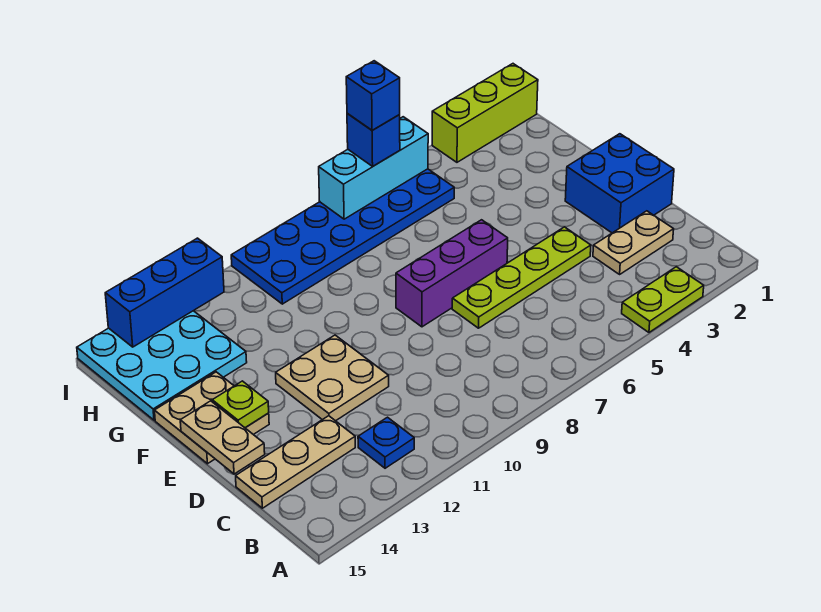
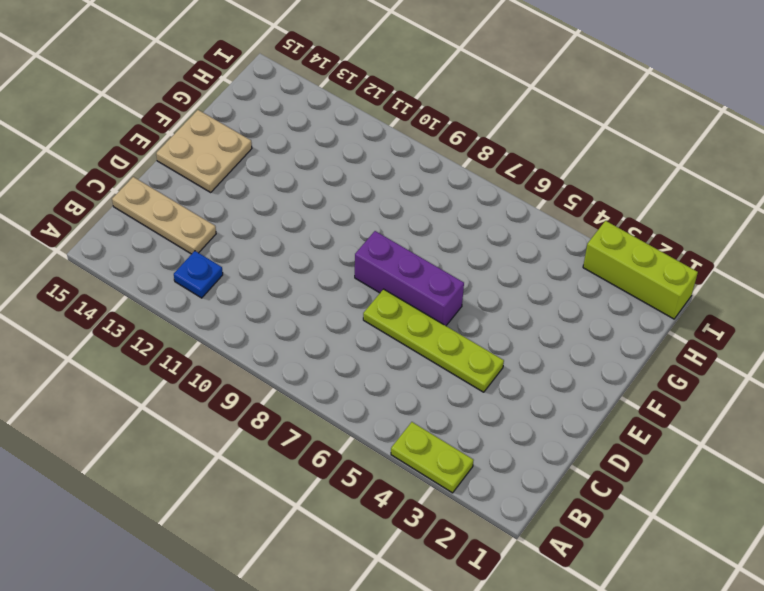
none -> tan plate C2:C3 level 1
none -> blue brick D1:E2 level 1
none -> tan plate D11:E12 level 1

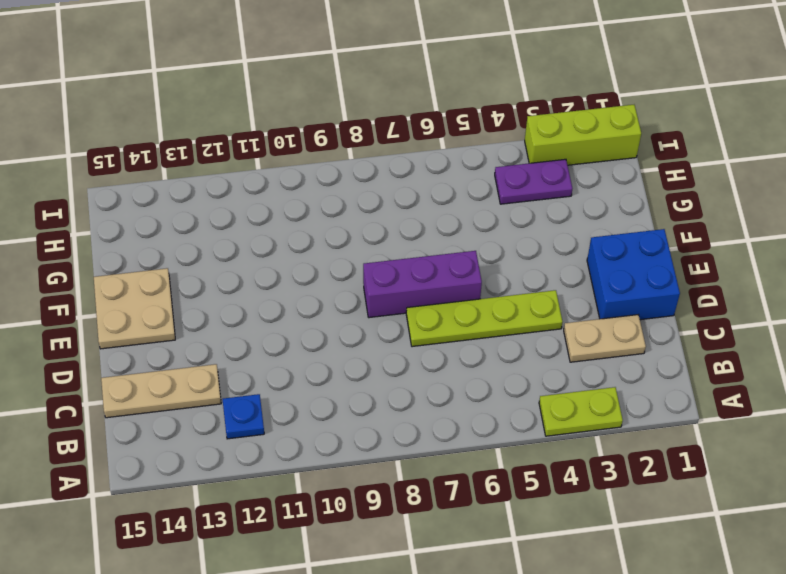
purple plate H3:H4 level 1 -> none
none -> tan plate D11:E12 level 1
none -> cyan plate G13:I15 level 1
none -> blue plate H5:I10 level 1

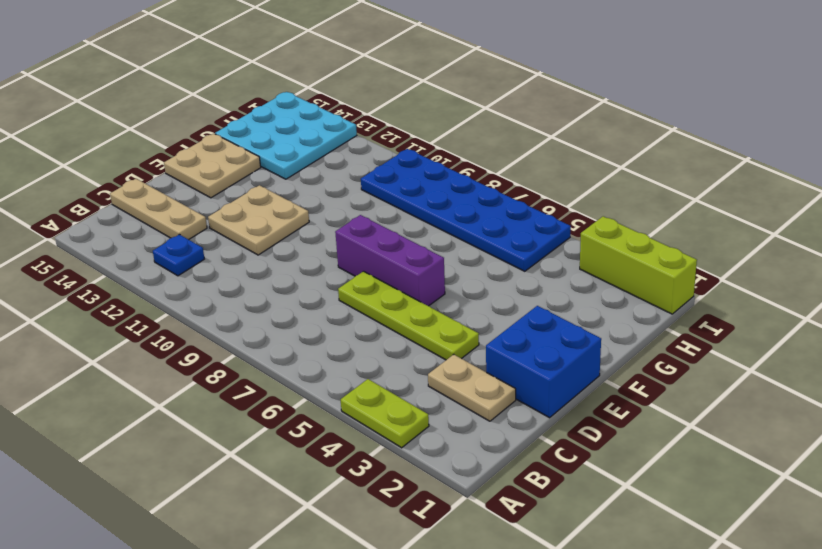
none -> tan plate D15:E15 level 2
none -> lime plate E14 level 2
none -> cyan brick I5:I7 level 2

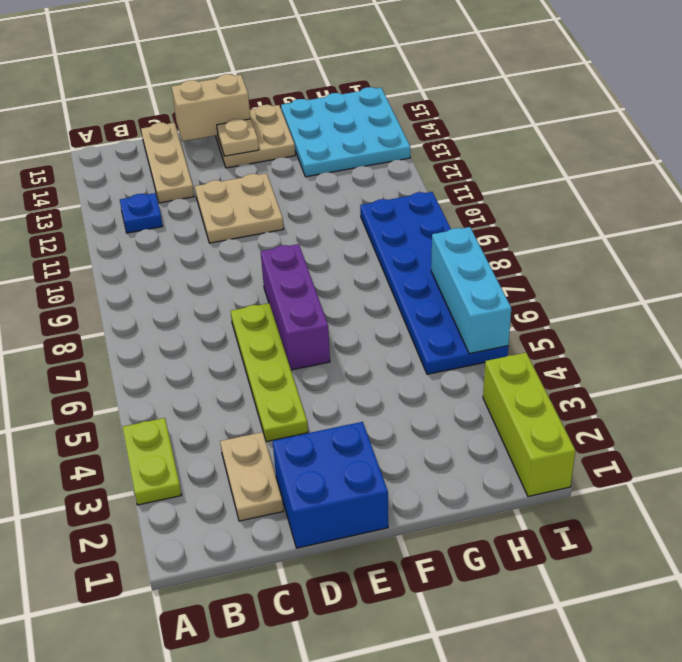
tan brick D15:E15 level 2 -> tan plate D15:E15 level 2
tan plate E14 level 2 -> lime plate E14 level 2
none -> blue brick I12:I14 level 2
none -> blue brick I6 level 3
none -> blue brick I6 level 4

